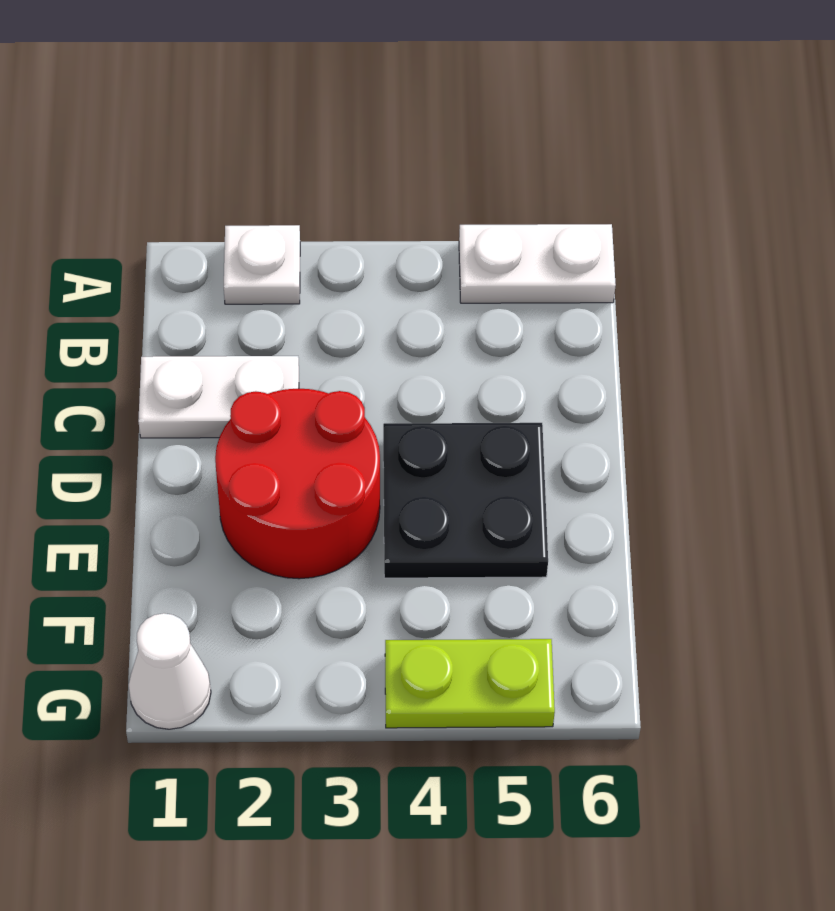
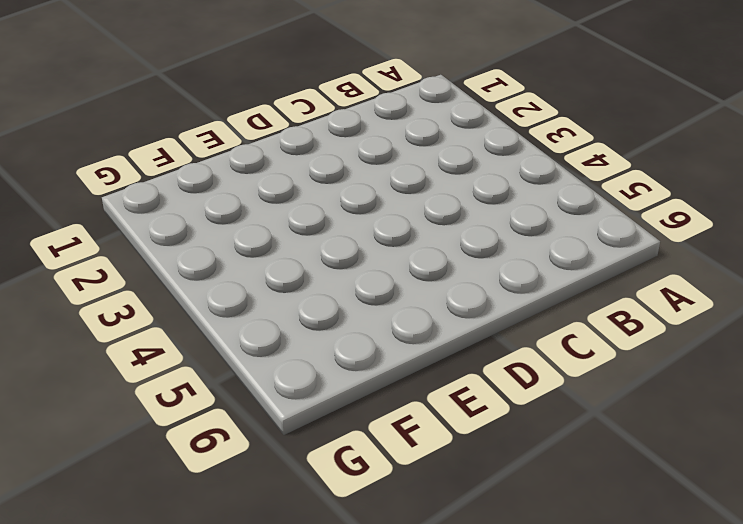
none -> white plate A2 level 1
none -> white plate A5:A6 level 1

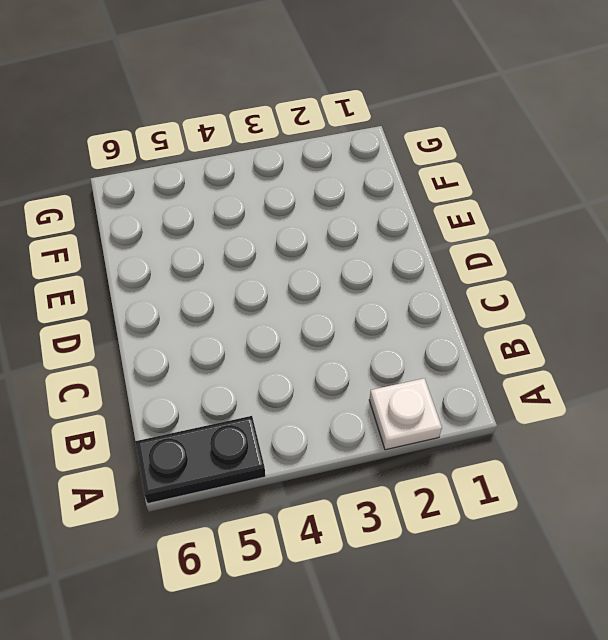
black plate A5:A6 level 1 -> white plate A5:A6 level 1
none -> white plate C1:C2 level 1
none -> red round brick D2:E3 level 1

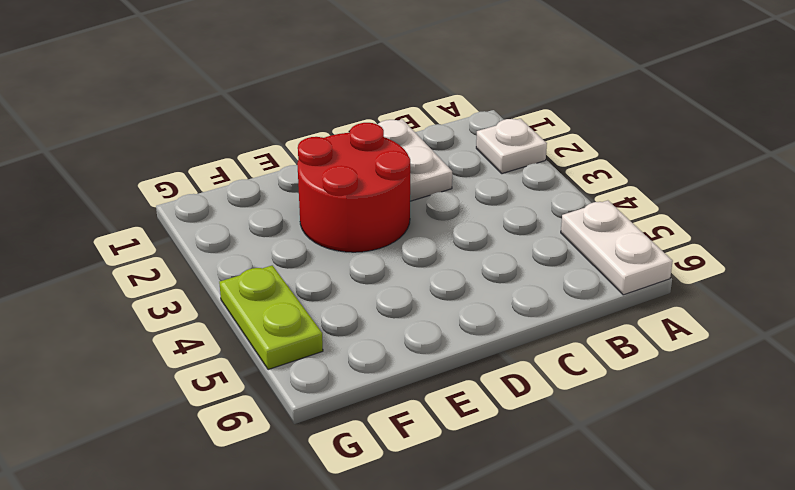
none -> black plate D4:E5 level 1
none -> white cone G1 level 1

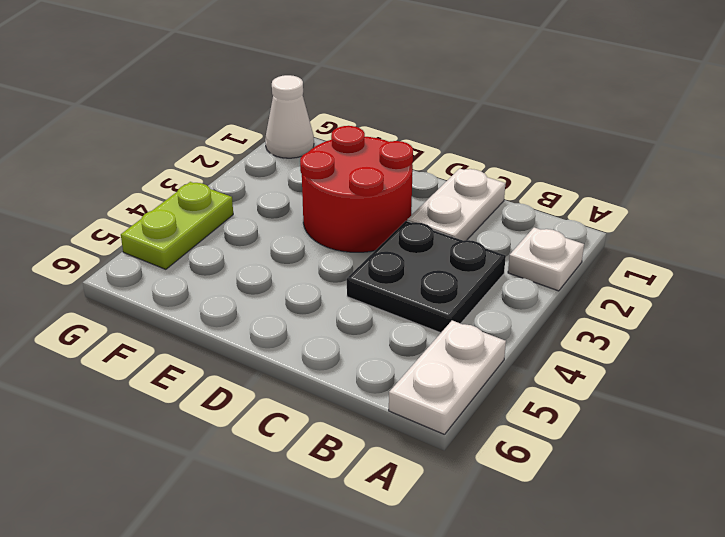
black plate B3:C4 level 1 -> black plate D4:E5 level 1

